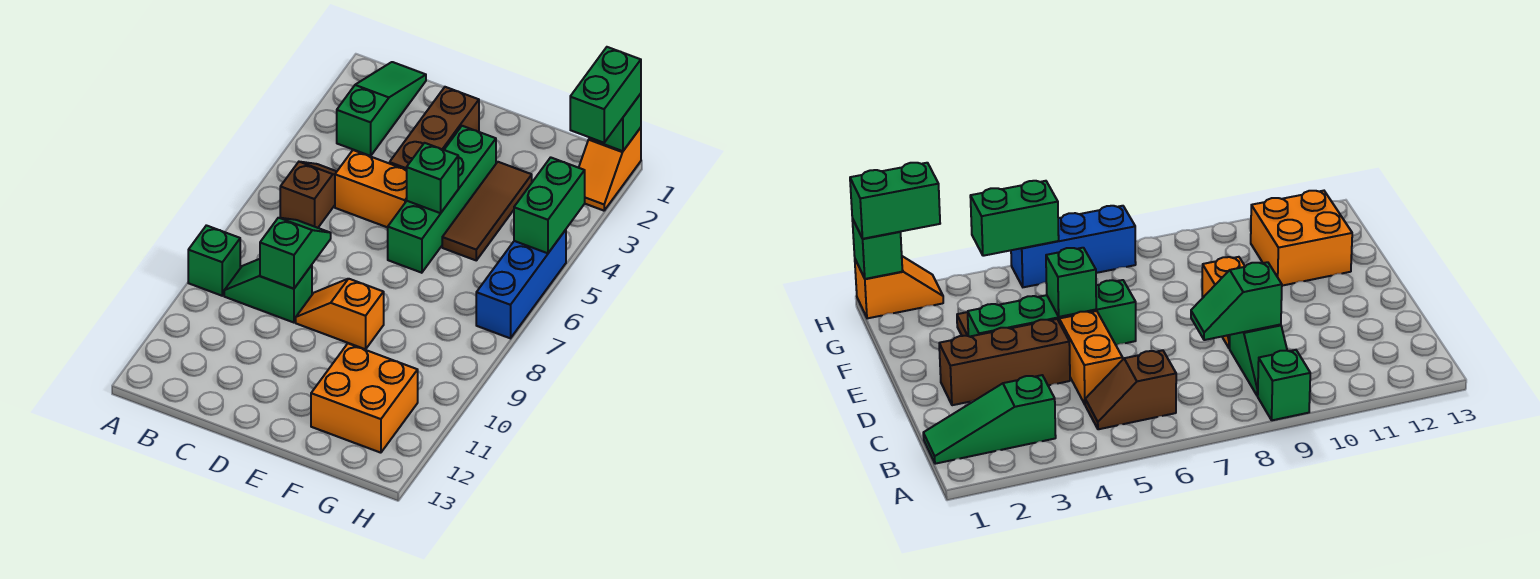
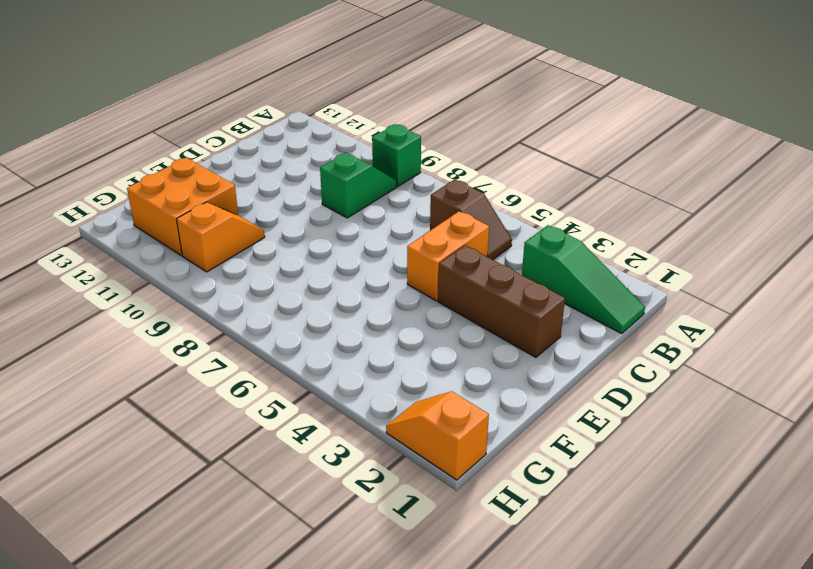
orange slope F10:G10 level 1 top G -> orange slope D9:E9 level 1 top E
none -> green brick E3:E6 level 1
none -> brown tile F3:F5 level 1
none -> blue brick H5:H7 level 1

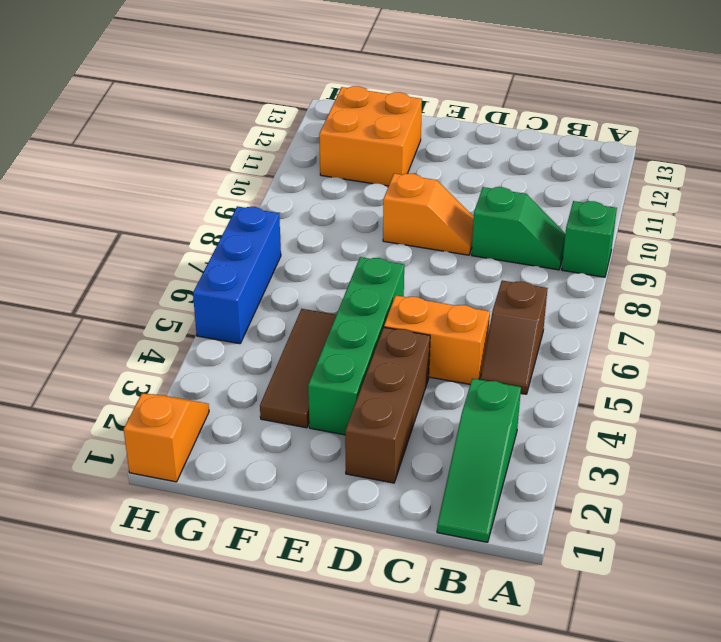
none -> green slope C8:C9 level 2 top 9
none -> green brick E5 level 2
none -> green brick H1 level 2

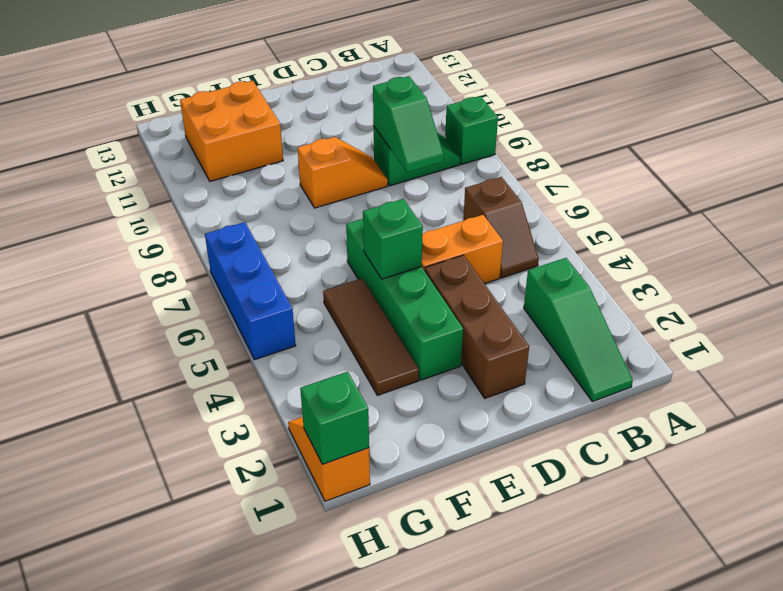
none -> green brick H4:H5 level 2
none -> green brick H1:H2 level 3

